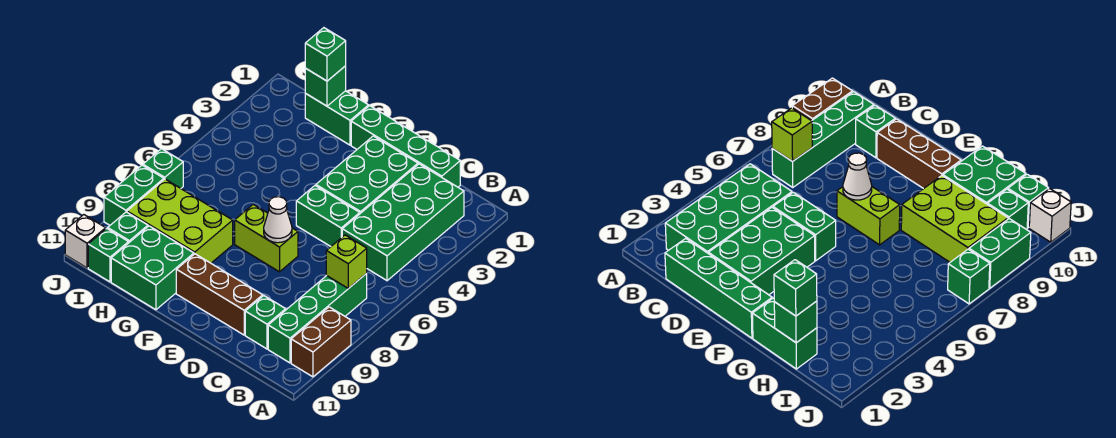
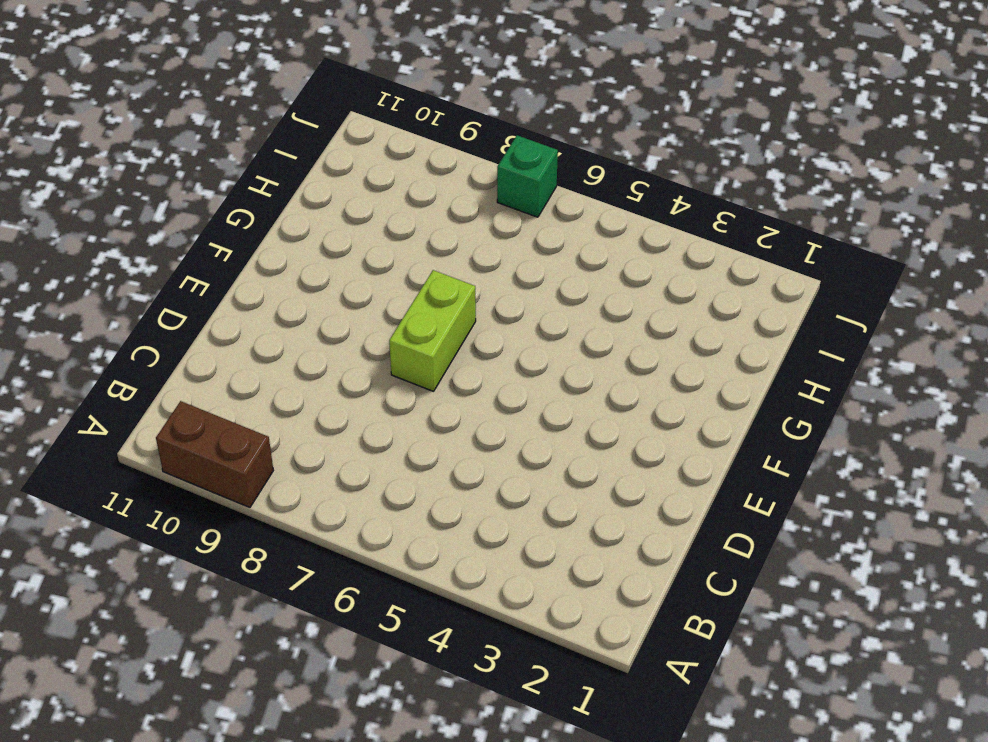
none -> green brick B2:C5 level 1
none -> green brick B7:B10 level 1
none -> green brick C1:F1 level 1

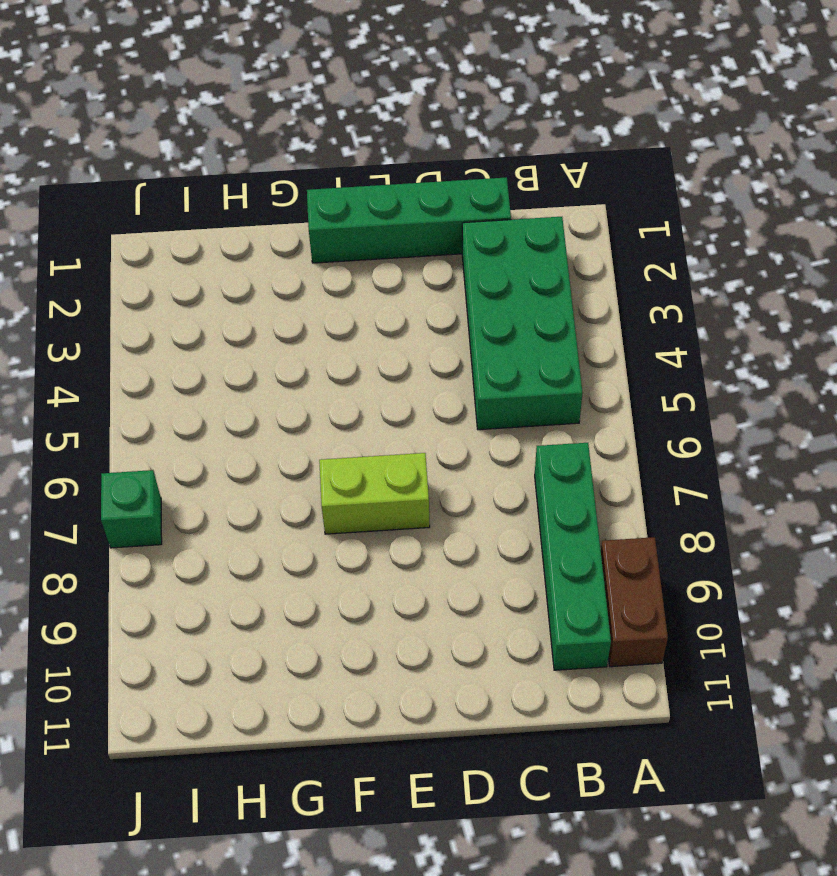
none -> green brick C10 level 1
none -> green brick D2:E4 level 1
none -> green brick D5:E5 level 1

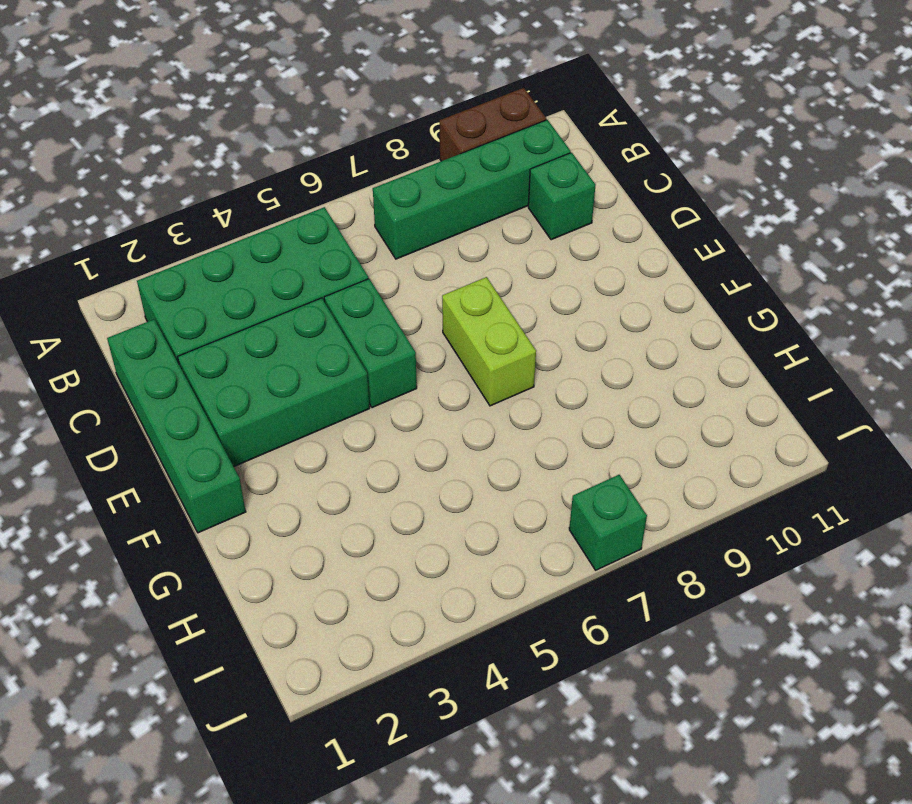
none -> brown brick D10:F10 level 1
none -> green brick G1:H1 level 1
none -> lime brick G8:I9 level 1

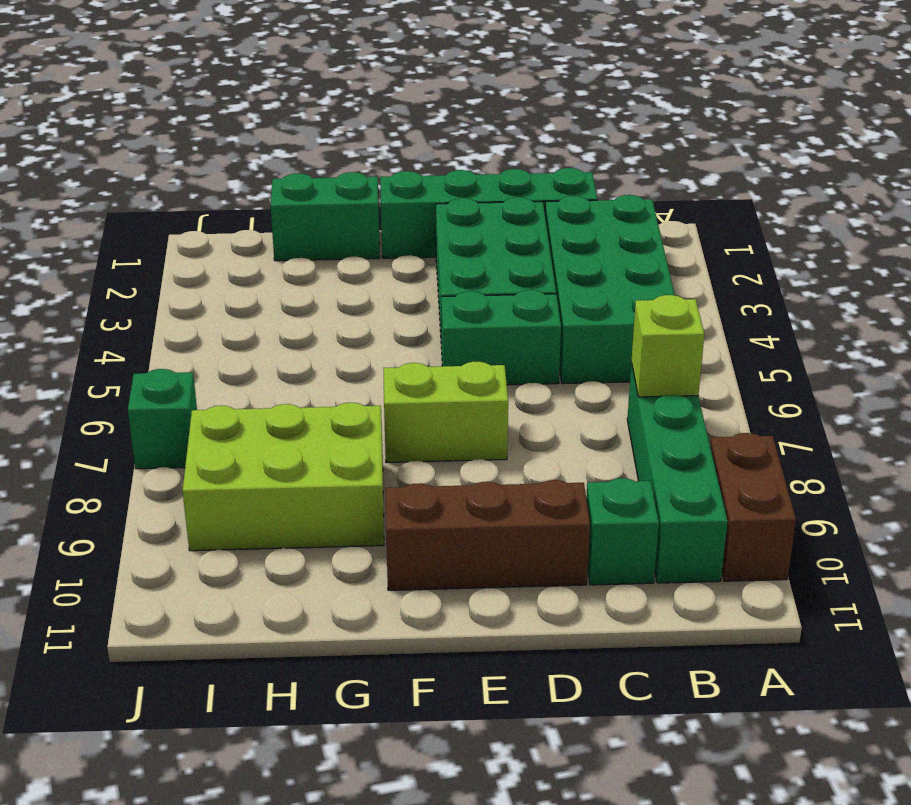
none -> green brick G10:H11 level 1
none -> green brick I10 level 1
none -> green brick I11 level 1

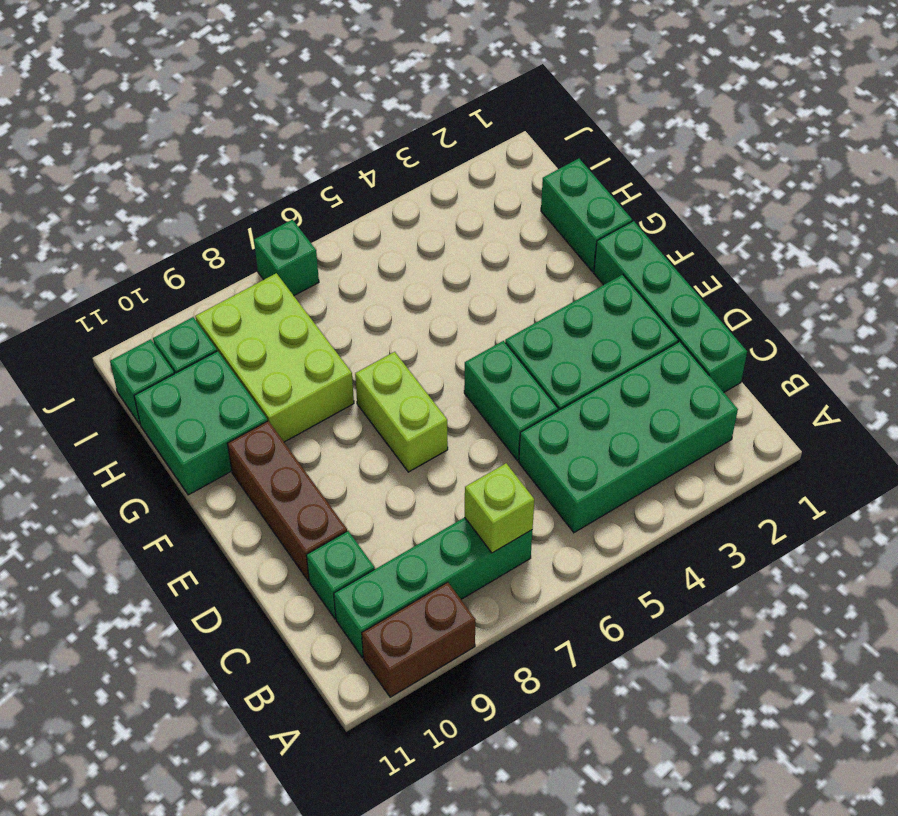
none -> green brick J8:J9 level 1
none -> white brick J11 level 1
none -> white cone E7 level 2

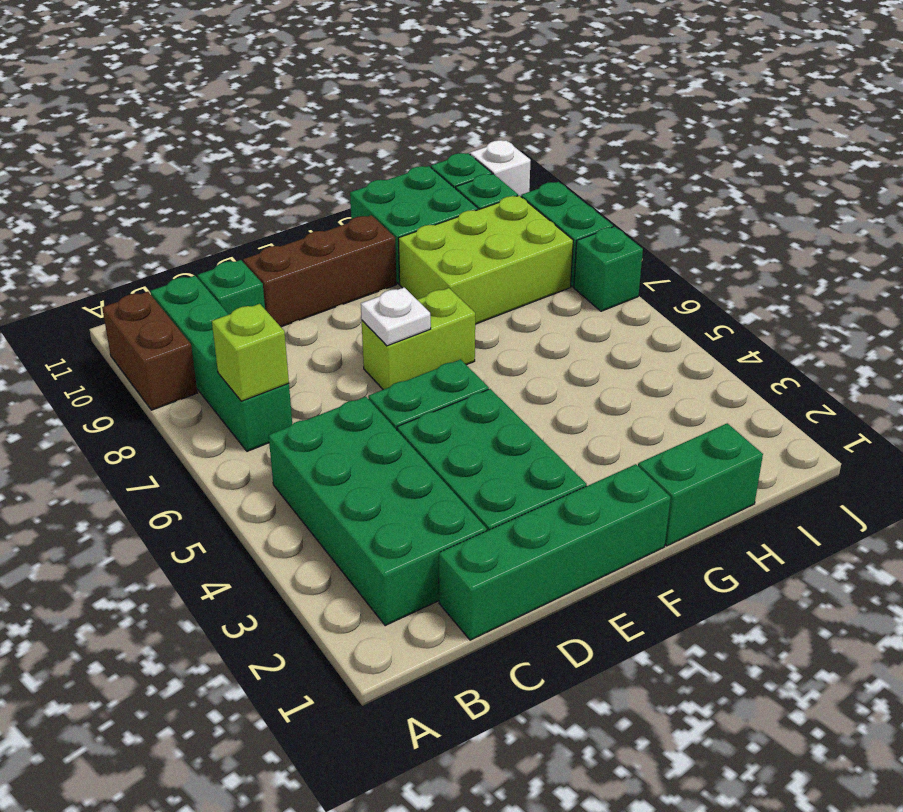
white plate E7 level 2 -> white cone E7 level 2
none -> green brick H1 level 2
none -> green brick H1 level 3

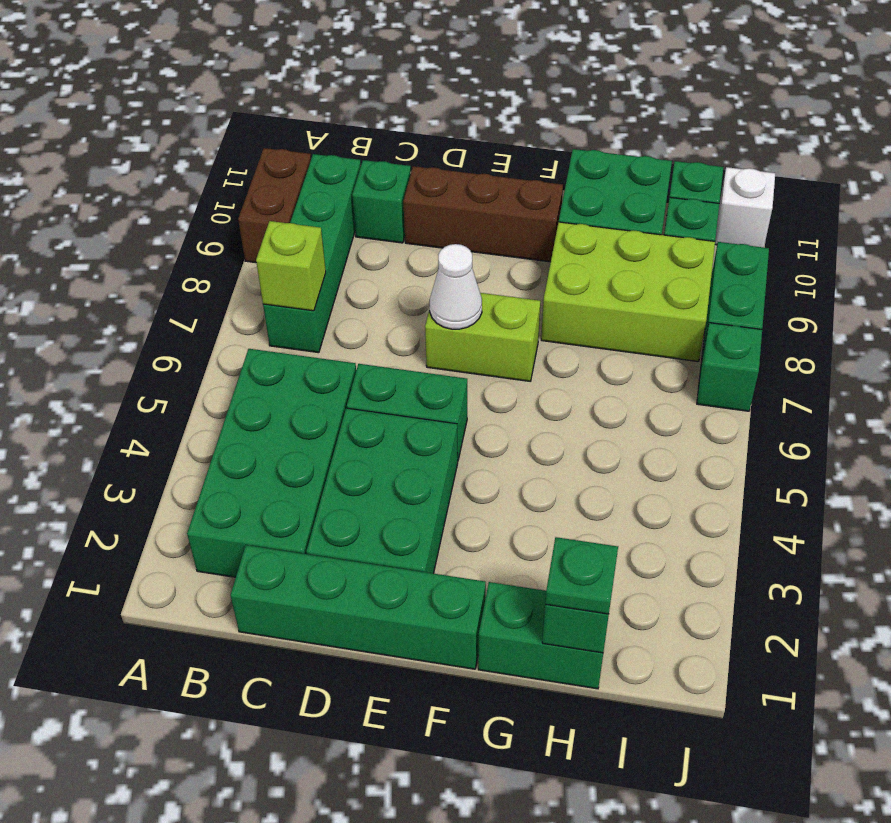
green plate H1 level 3 -> green brick H1 level 3

